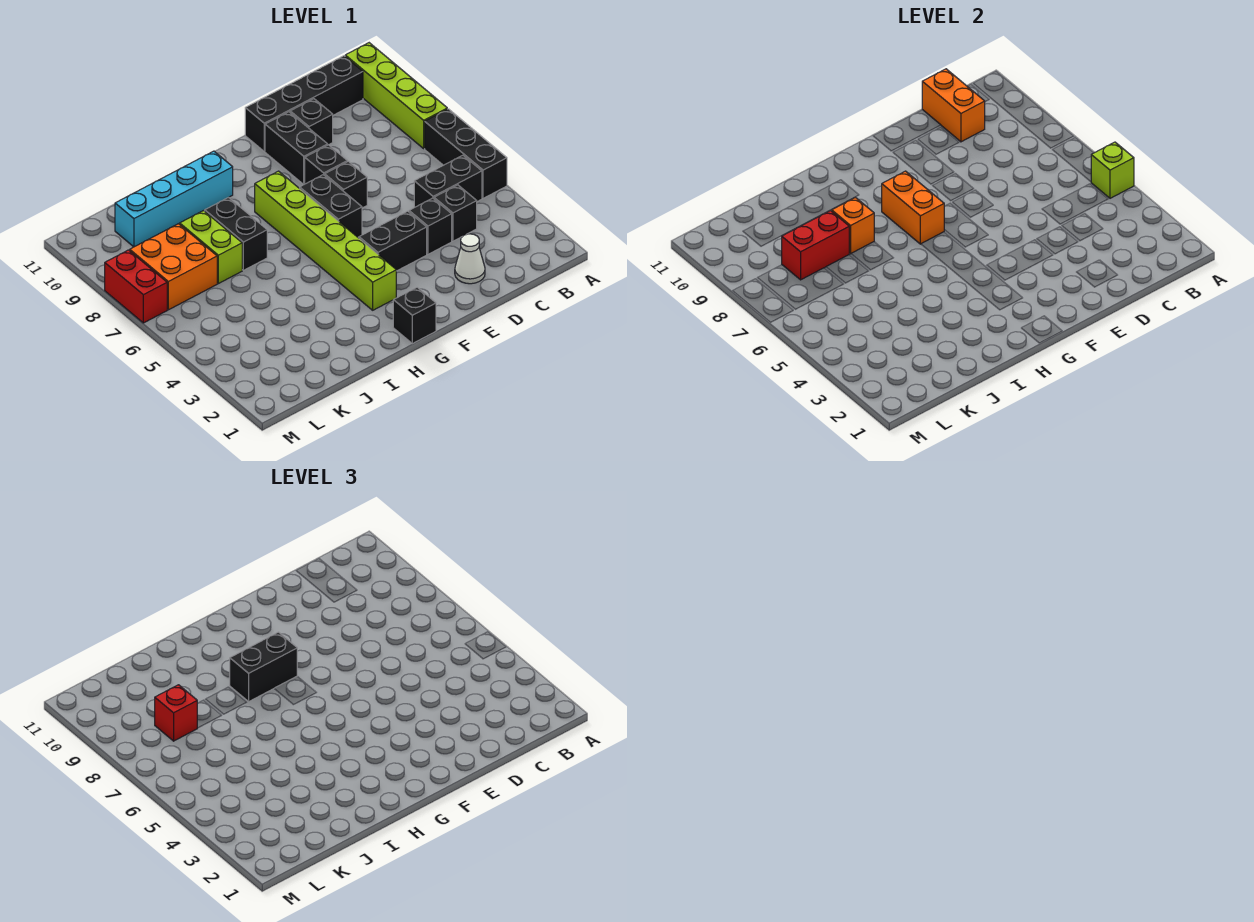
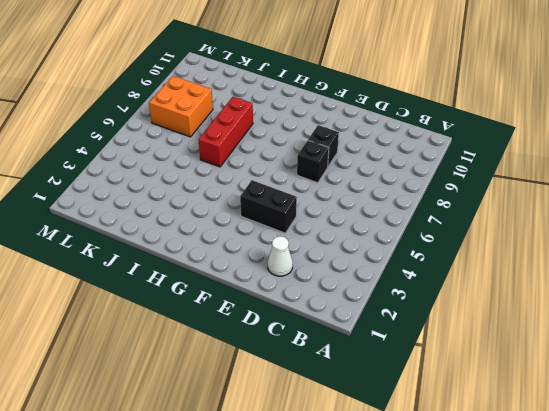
red brick I6:I8 level 1 -> black brick I7:I8 level 1
none -> black brick A5:A7 level 1
none -> lime brick A8:A11 level 1
none -> black brick B5:C5 level 1

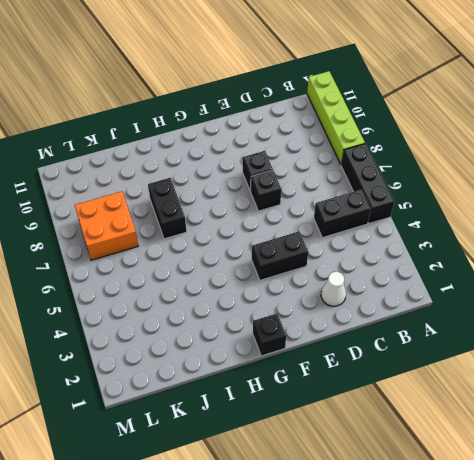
none -> black brick B11:E11 level 1
none -> black brick C4 level 1
none -> black brick D4 level 1

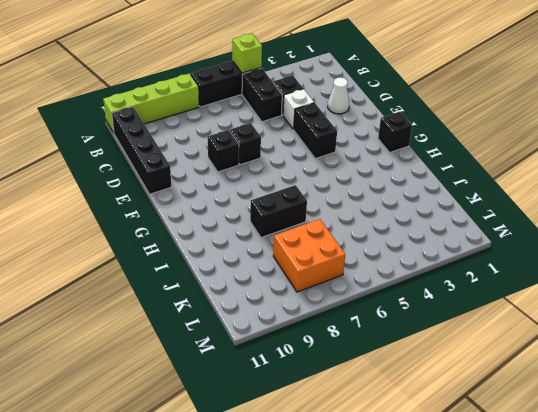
white brick D4 level 1 -> black brick D4 level 1
none -> black brick D10 level 1
none -> black brick E9:E10 level 1
none -> black brick F6:F7 level 1

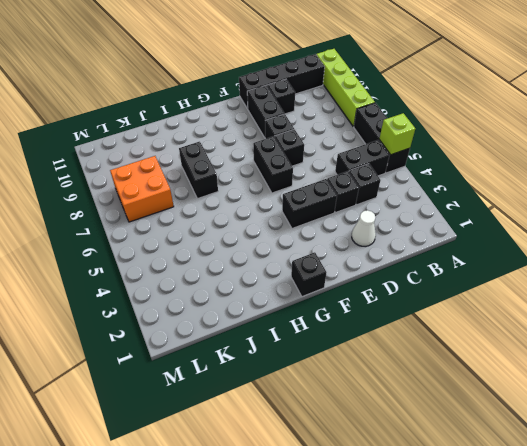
none -> lime brick G3:G8 level 1
none -> cyan brick H10:K10 level 1
none -> lime brick J7:J8 level 1

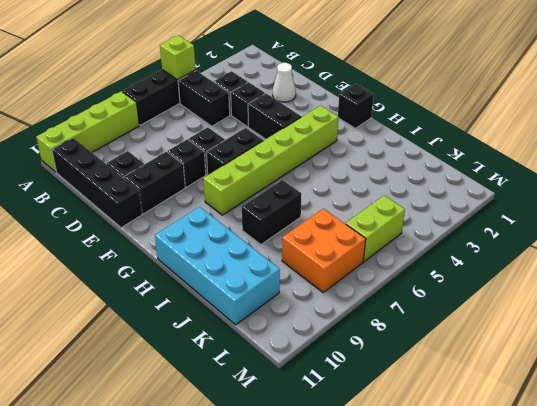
cyan brick H10:K11 level 1 -> cyan brick H10:K10 level 1
lime brick L5:L6 level 1 -> lime brick J7:J8 level 1
none -> red brick M7:M8 level 1
none -> orange brick C10:C11 level 2
none -> orange brick G7:G8 level 2

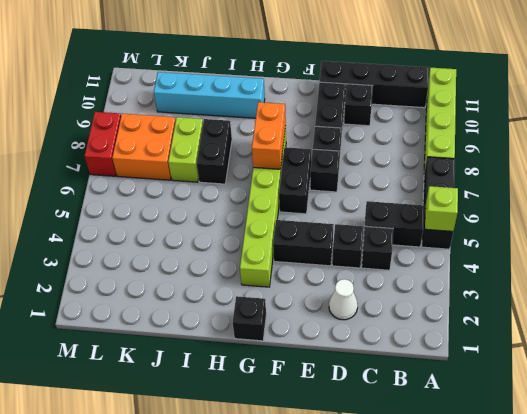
none -> orange brick C10:C11 level 2
none -> orange brick I8 level 2
none -> red brick J8:K8 level 2

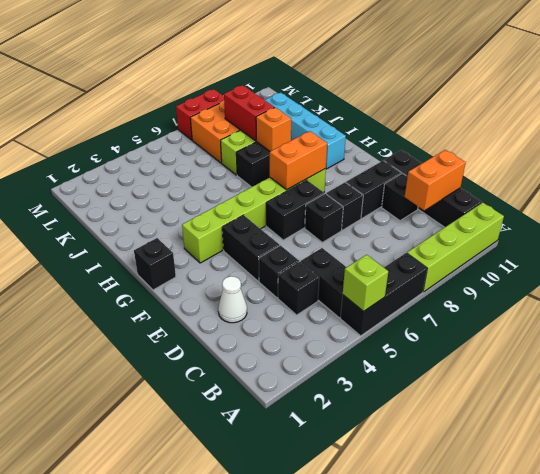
none -> black brick G8:H8 level 3
none -> red brick K8 level 3

